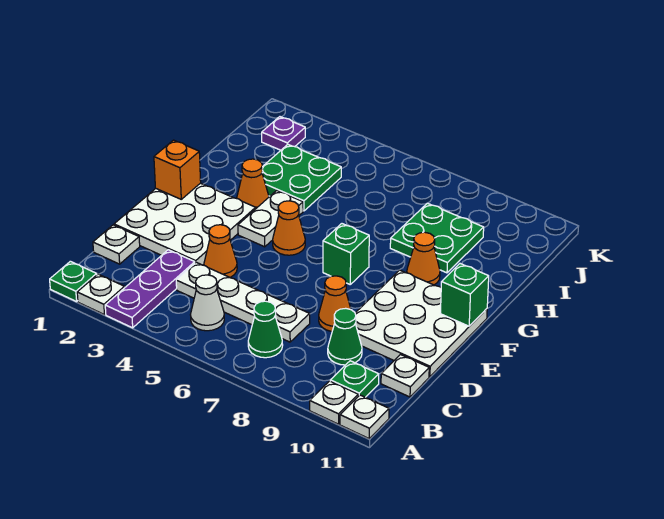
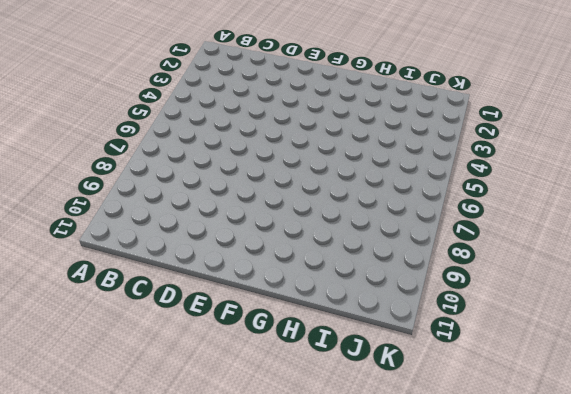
none -> green plate A1 level 1
none -> white plate A2 level 1
none -> purple plate A3:C3 level 1

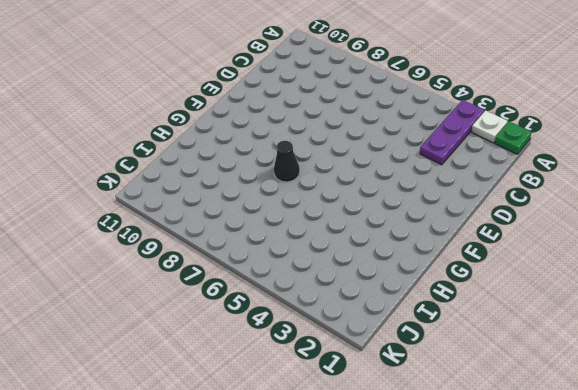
black cone G7 level 1 -> none
none -> white plate A10 level 1
none -> white plate A11 level 1
none -> white cone B5 level 1

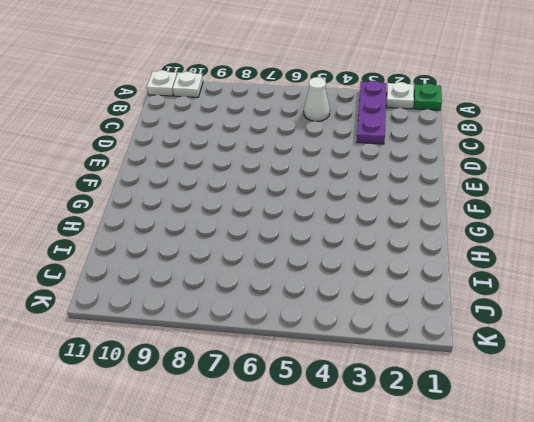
none -> green cone B7 level 1
none -> green plate B10 level 1
none -> white plate C1 level 1

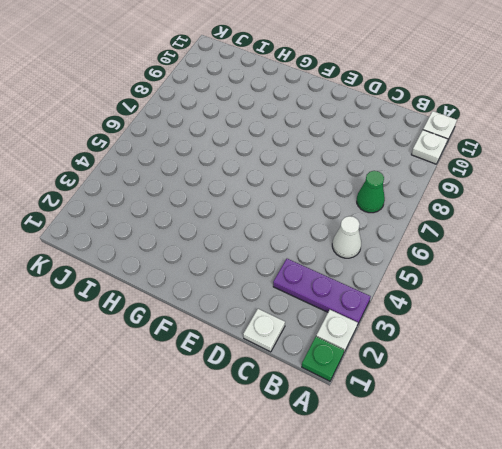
none -> green plate B10 level 1
none -> white plate C4:C7 level 1
none -> green cone C9 level 1

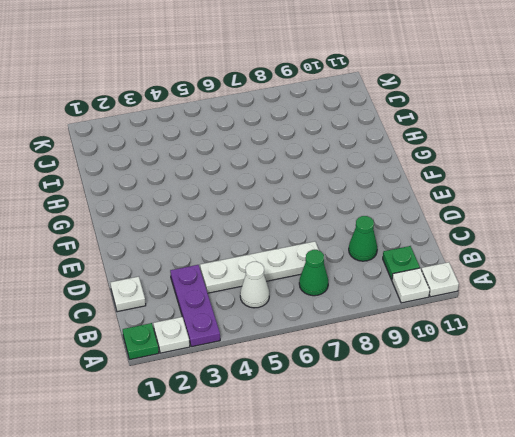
none -> white plate C11 level 1
none -> white plate D1:F3 level 1
none -> orange cone D4 level 1

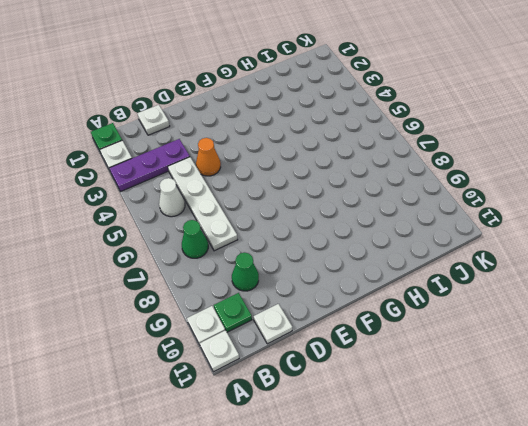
none -> white plate D1:F3 level 1
none -> orange cone D8 level 1
none -> white plate D9:F11 level 1

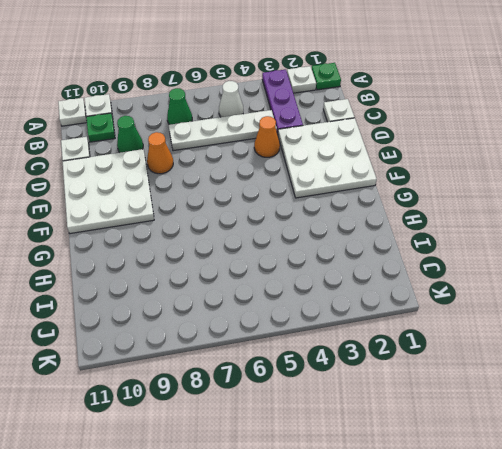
none -> white plate F4:G4 level 1
none -> orange cone F5 level 1
none -> green brick F7 level 1

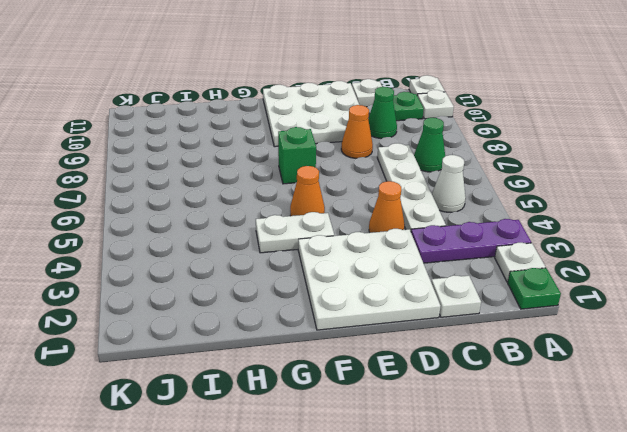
none -> orange cone G3 level 1
none -> orange cone G9 level 1
none -> green plate H3:I4 level 1

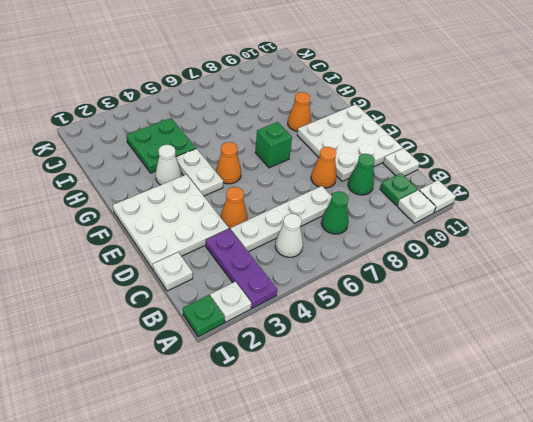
white cone G3 level 1 -> orange cone G3 level 1
none -> green plate H8:I9 level 1
none -> purple plate J2 level 1
none -> orange brick F1 level 2

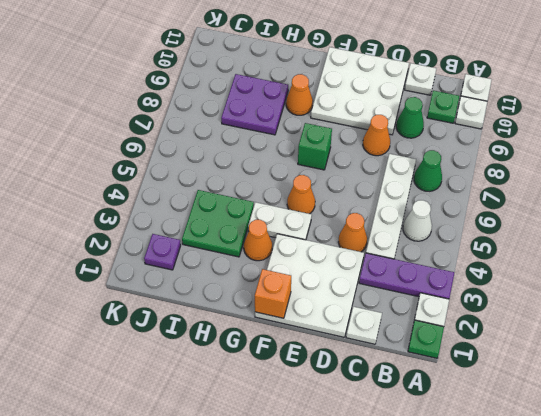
purple plate H8:I9 level 1 -> green plate H8:I9 level 1
none -> green brick F11 level 2

